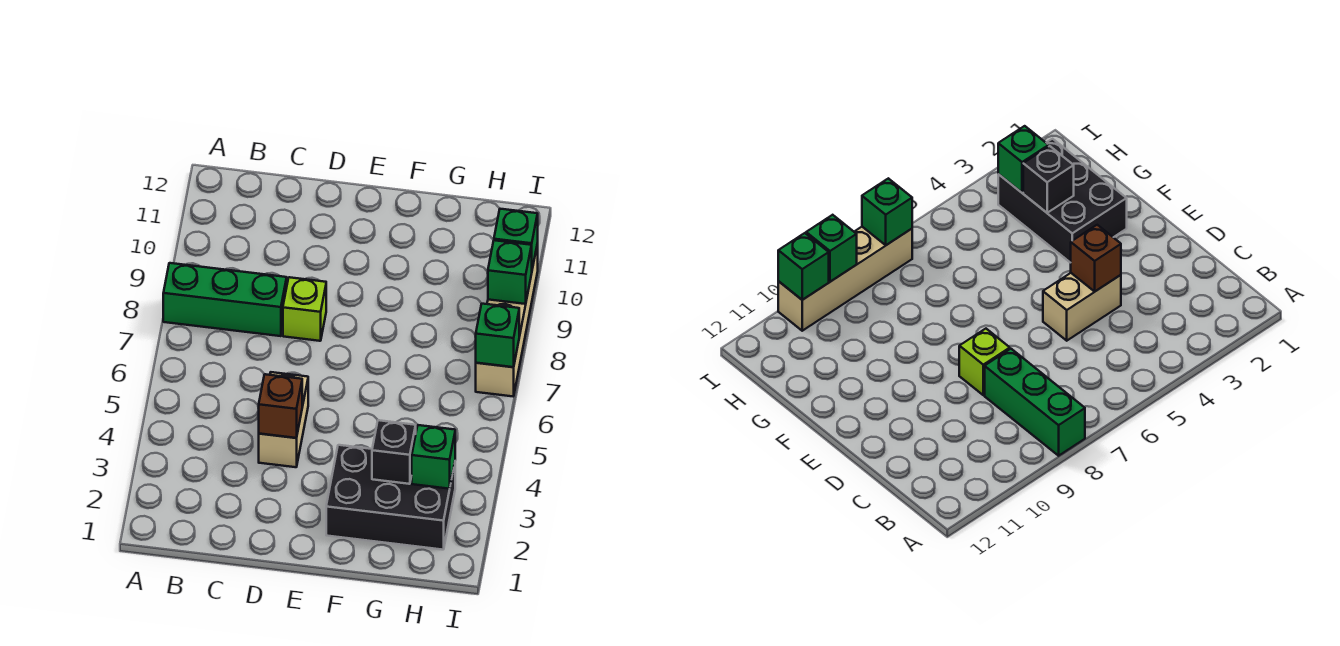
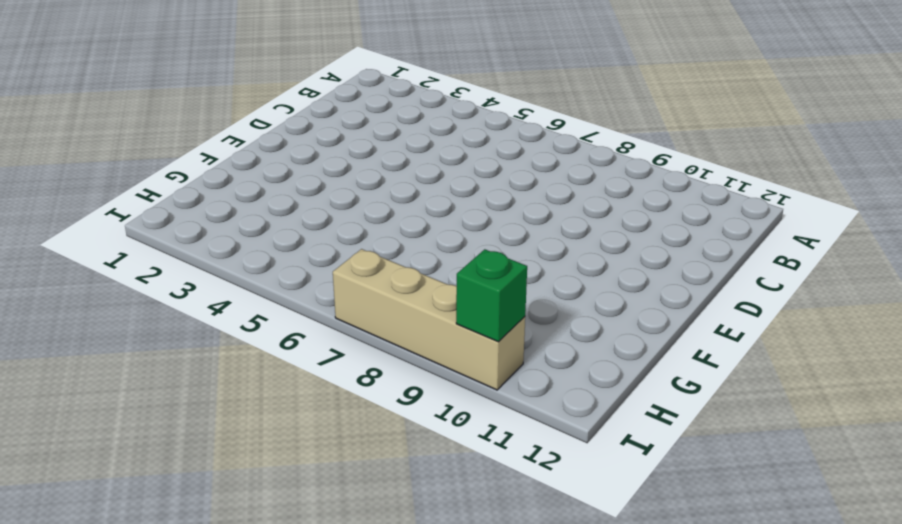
none -> green brick A8:C8 level 1
none -> tan brick D4:D5 level 1

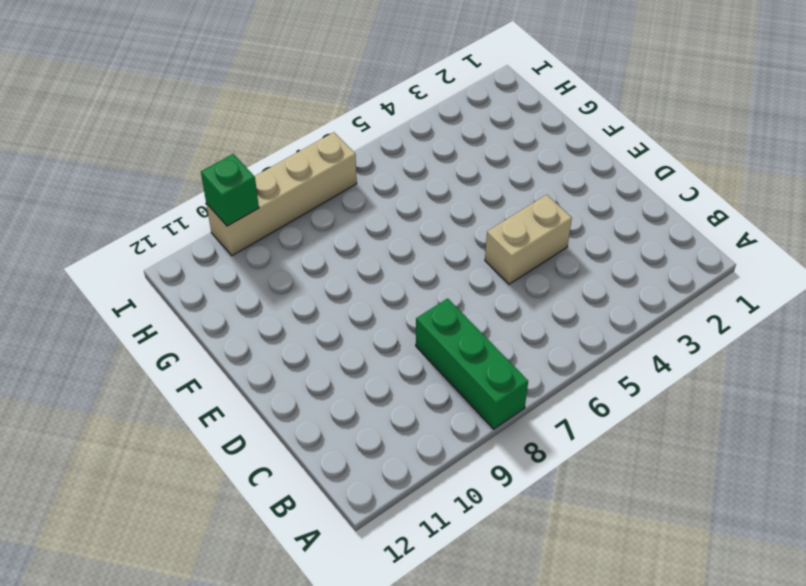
none -> lime brick D8 level 1
none -> black brick F2:H3 level 1

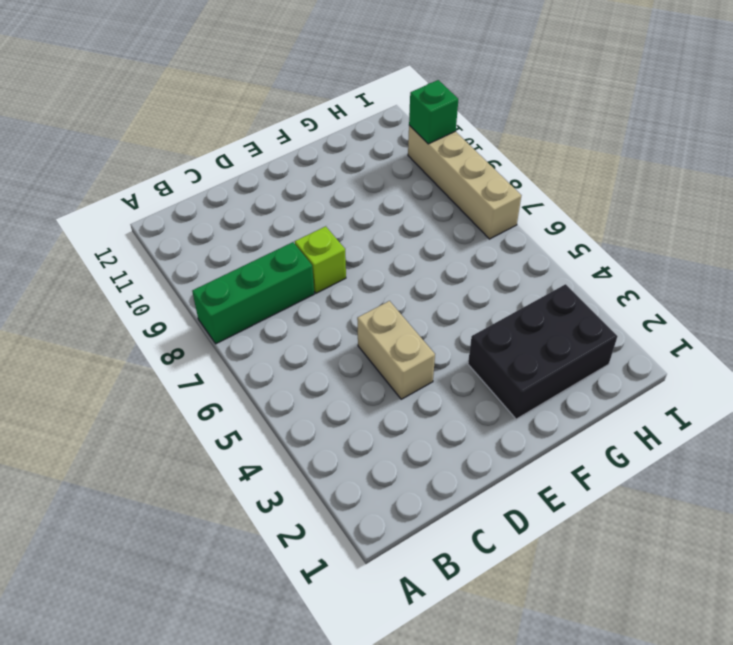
none -> brown brick D4 level 2
none -> black brick G3 level 2

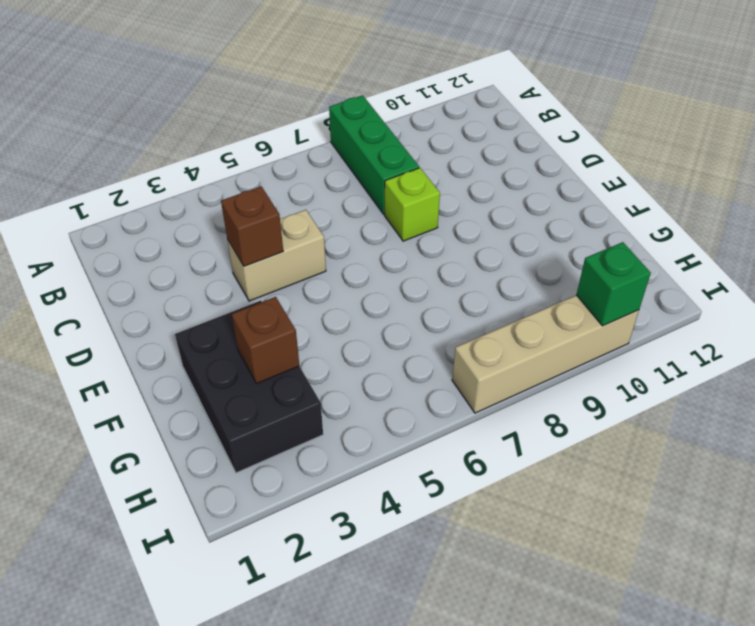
brown brick G3 level 2 -> black brick G3 level 2
none -> green brick H3 level 2
none -> green brick I7 level 2

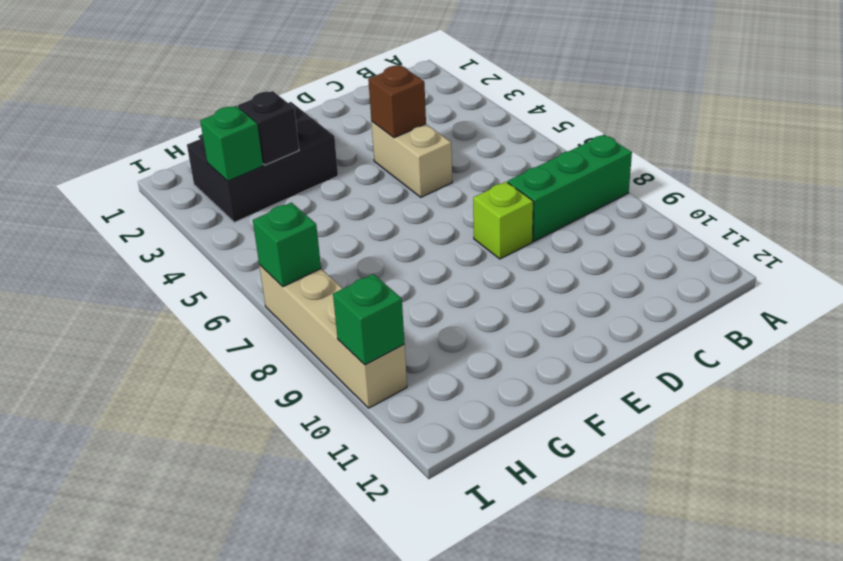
none -> green brick I9 level 2

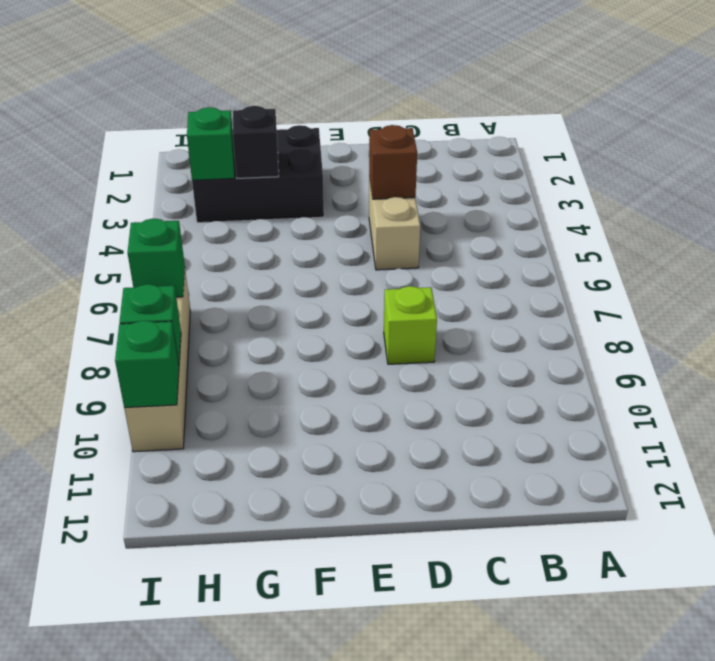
none -> green brick A8:C8 level 1

